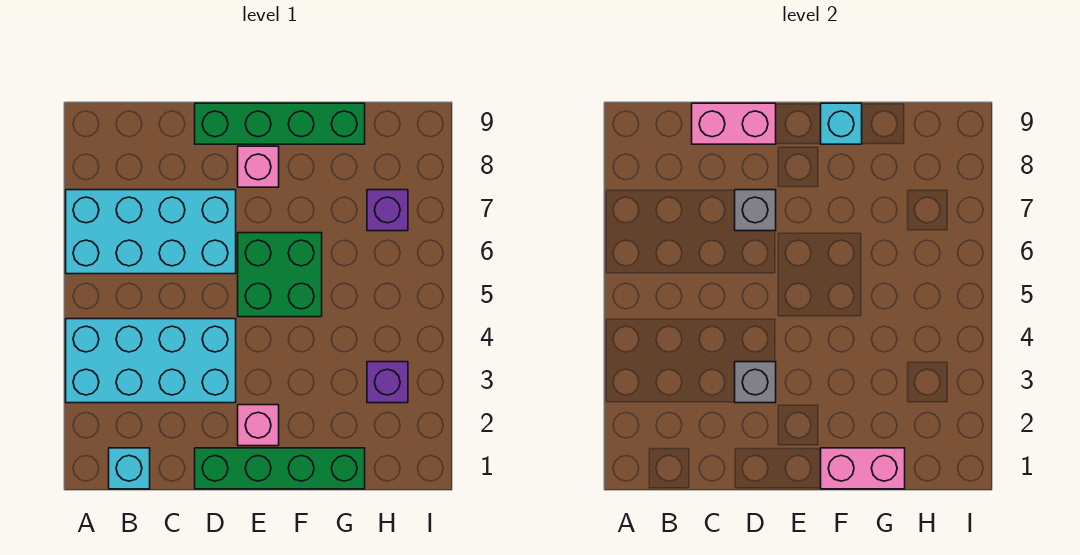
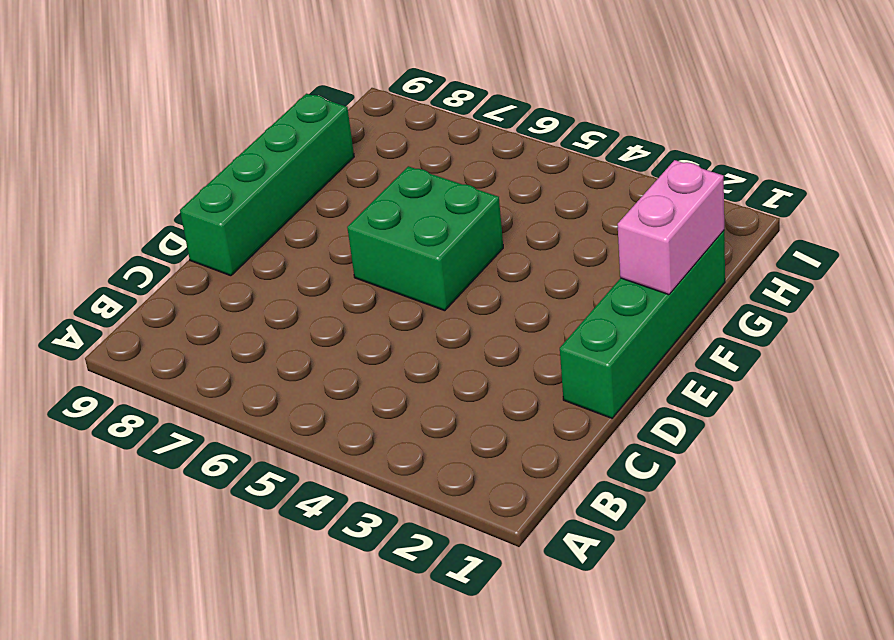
none -> cyan brick A3:D4 level 1
none -> cyan brick A6:D7 level 1
none -> cyan brick B1 level 1

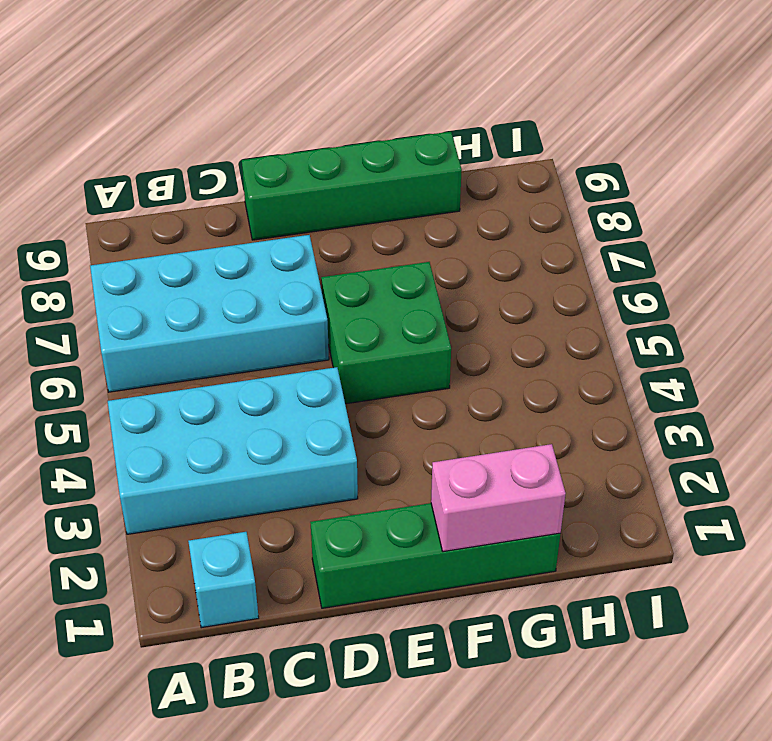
none -> pink brick E2 level 1
none -> pink brick E8 level 1
none -> purple brick H3 level 1

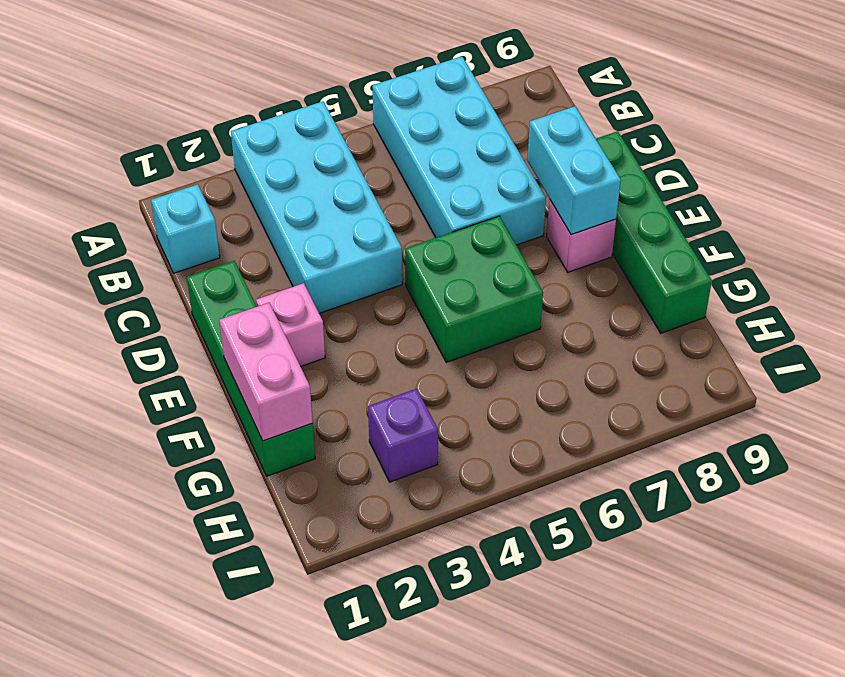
cyan brick D8:E8 level 2 -> none
none -> purple brick H7 level 1
none -> pink brick C9:D9 level 2
none -> grey brick D3 level 2

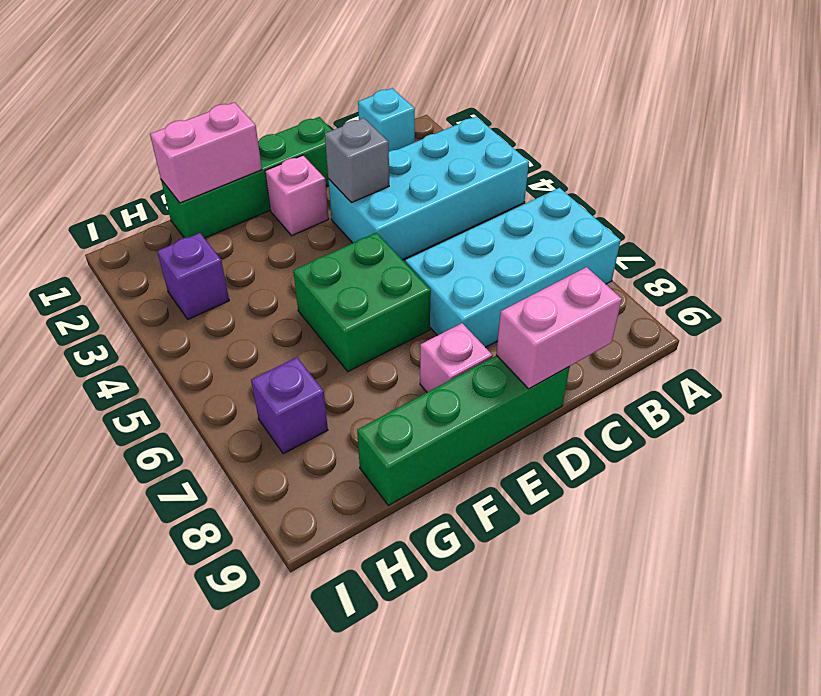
none -> grey brick D7 level 2
none -> cyan brick F9 level 2

